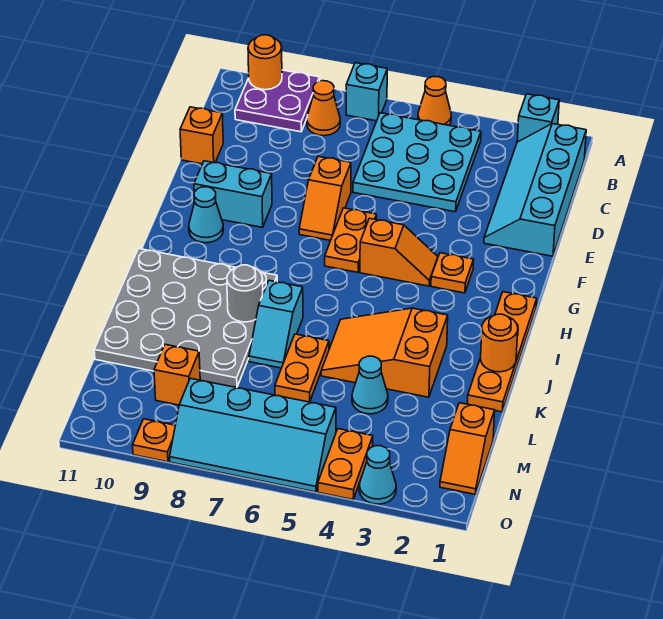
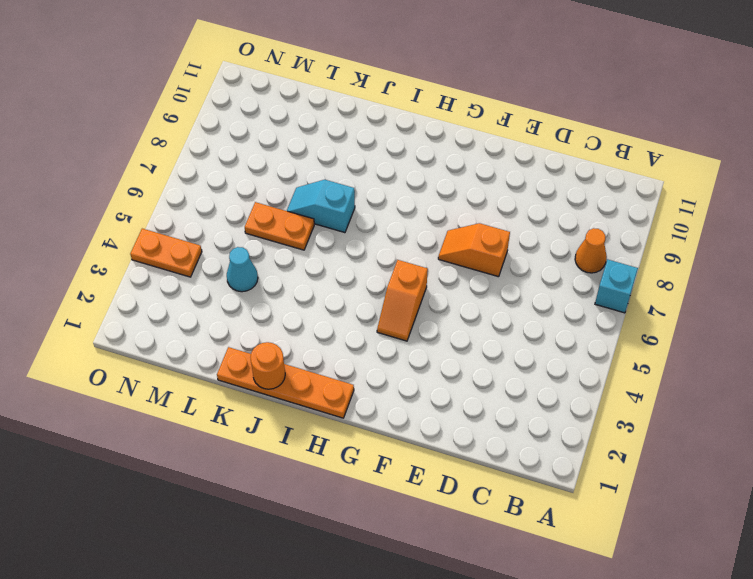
none -> cyan brick A2 level 1
none -> orange cone A5 level 1
none -> purple plate A9:B10 level 1

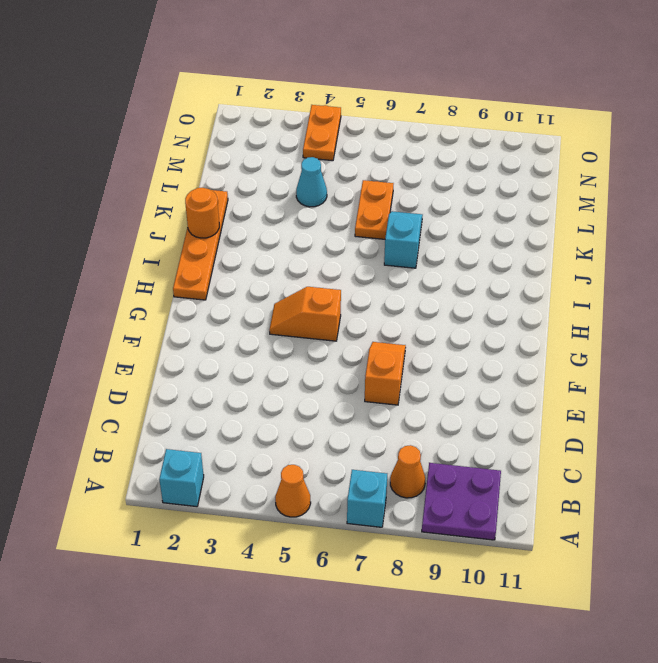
none -> cyan slope B1:E2 level 1 top 1
none -> cyan plate B4:D6 level 1
none -> orange brick D11 level 1

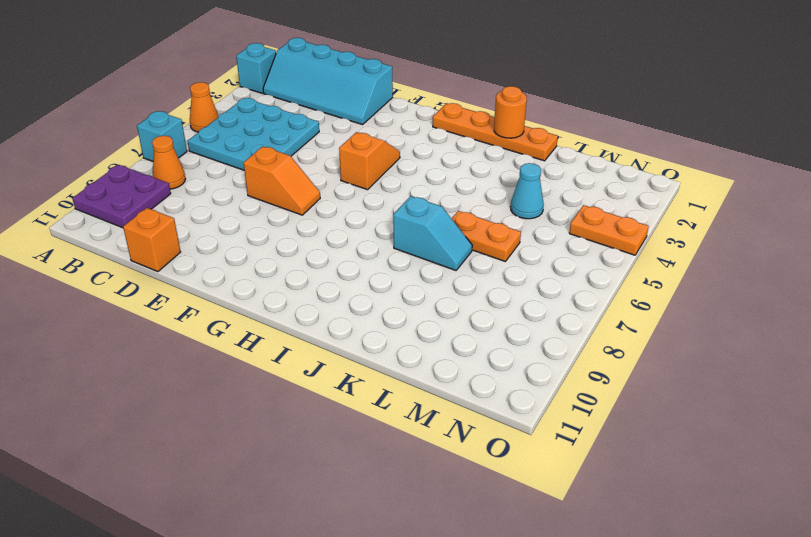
none -> orange plate F6:G6 level 1
none -> cyan brick F9:F10 level 1
none -> orange plate G3 level 1

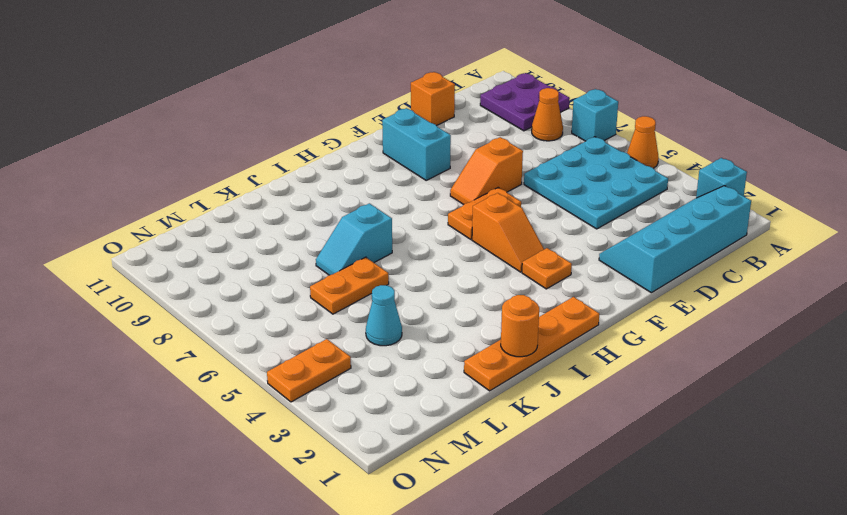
none -> cyan cone G10 level 1
none -> grey plate I8:L11 level 1
none -> orange slope J3:K5 level 1 top 3

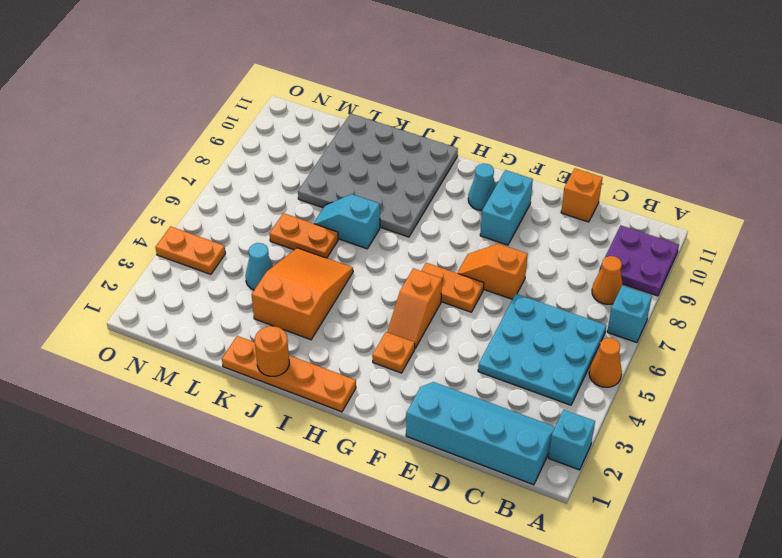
none -> orange slope M1:N1 level 1 top M
none -> orange brick M9 level 1
none -> cyan slope N5:O8 level 1 top N

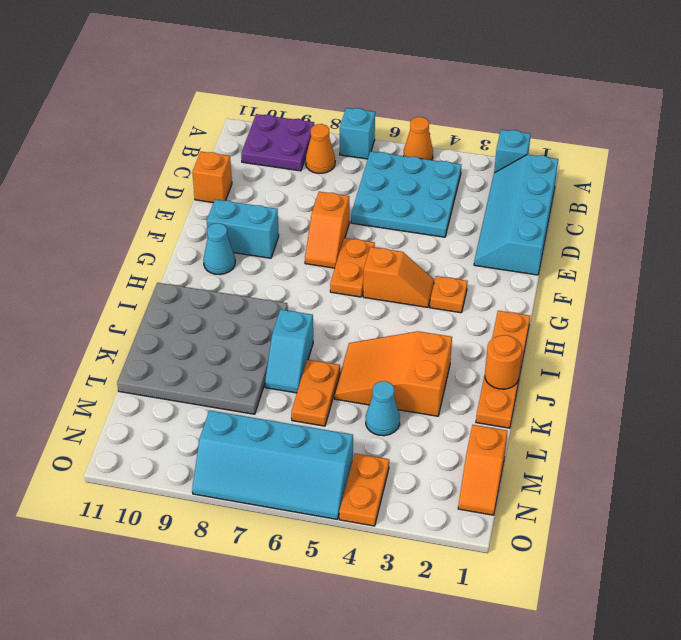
none -> orange brick M9 level 1
none -> cyan cone O3 level 1
none -> orange plate O9 level 1

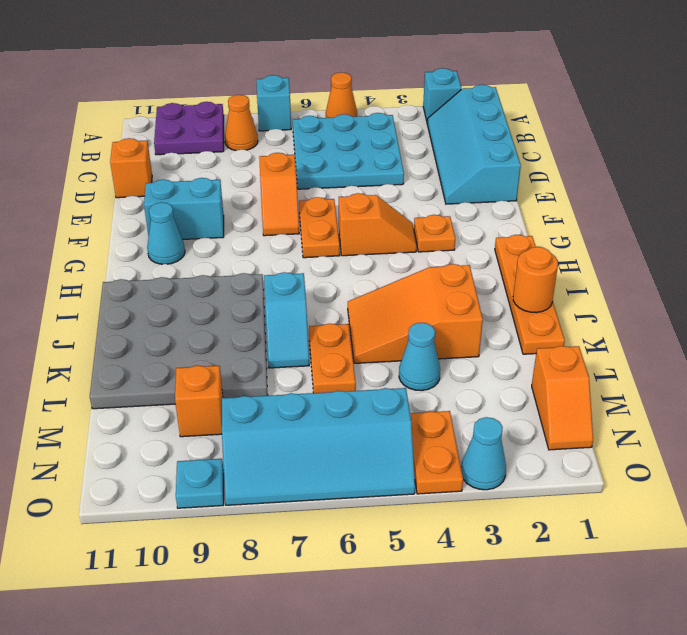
cyan plate O9 level 1 -> orange plate O9 level 1
none -> orange round brick A10 level 2
none -> grey round brick J8 level 2

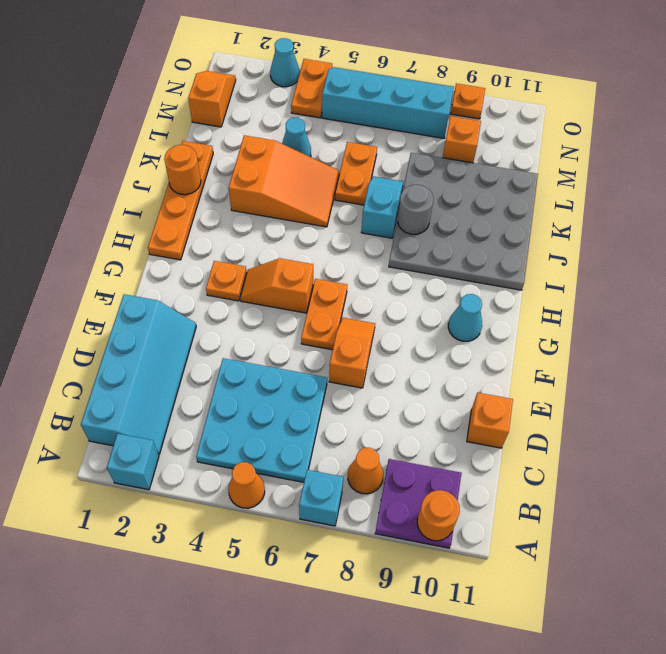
none -> cyan brick F9:F10 level 1

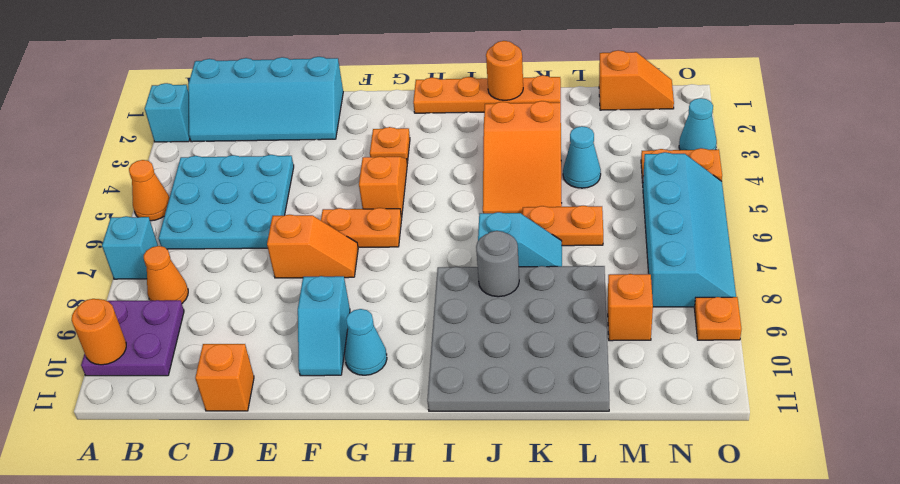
cyan slope F9:F10 level 1 top 9 -> cyan brick F9:F10 level 1

